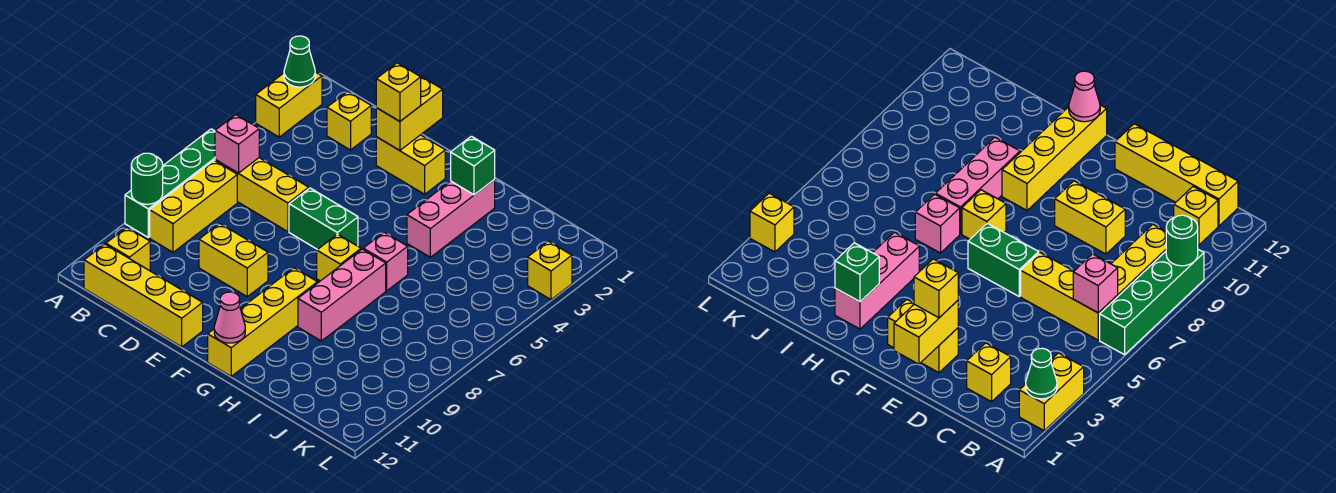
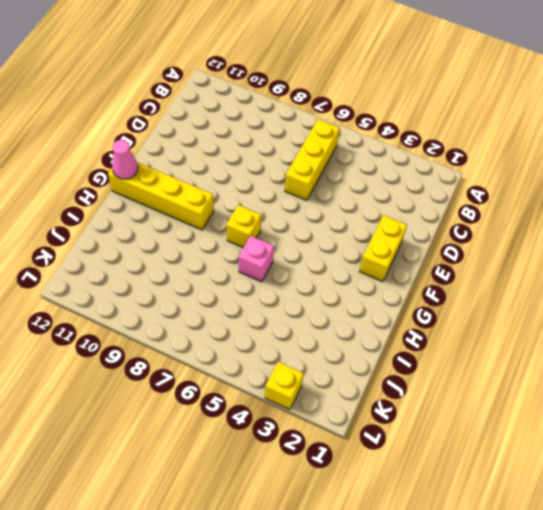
none -> yellow brick A2:A3 level 1
none -> green brick A6:A9 level 1
none -> yellow brick B7:B9 level 1

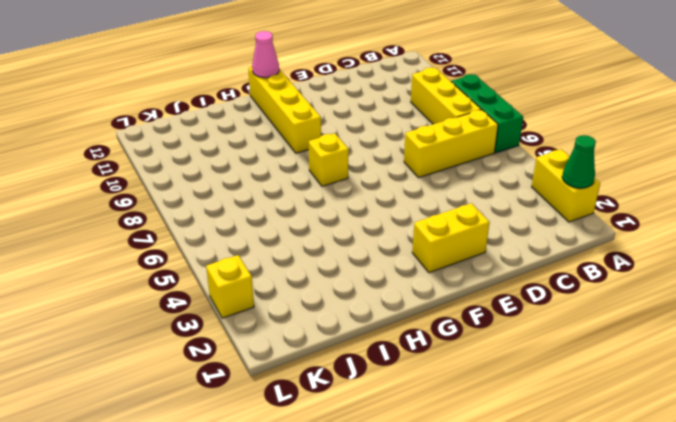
green brick A6:A8 level 1 -> green brick A6:A9 level 1
none -> yellow brick B11 level 1
none -> yellow brick B12:E12 level 1
none -> yellow brick C2 level 1

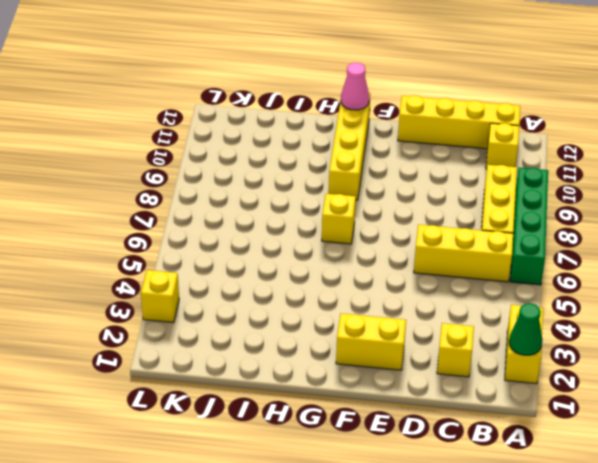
none -> yellow brick D9:E9 level 1
none -> green brick E6:F6 level 1
none -> pink brick H2:H4 level 1

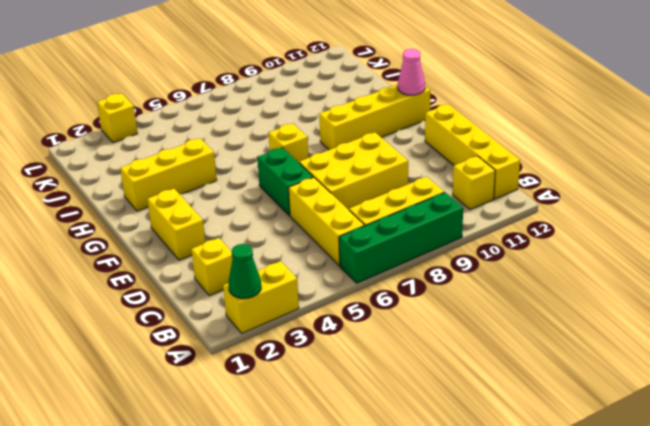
yellow brick D7:E9 level 1 -> yellow brick D9:E9 level 1
yellow brick H2:H4 level 1 -> pink brick H2:H4 level 1
none -> pink brick H6 level 1
none -> pink brick H7:H9 level 1
none -> green round brick A9 level 2

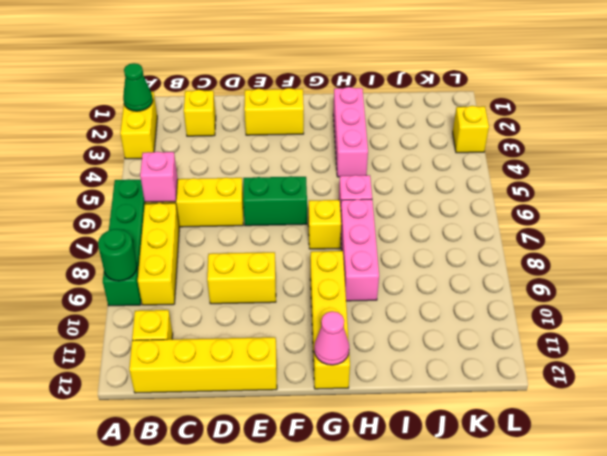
none -> yellow brick E1:E2 level 2
none -> green brick H2 level 2
none -> yellow brick E2 level 3

